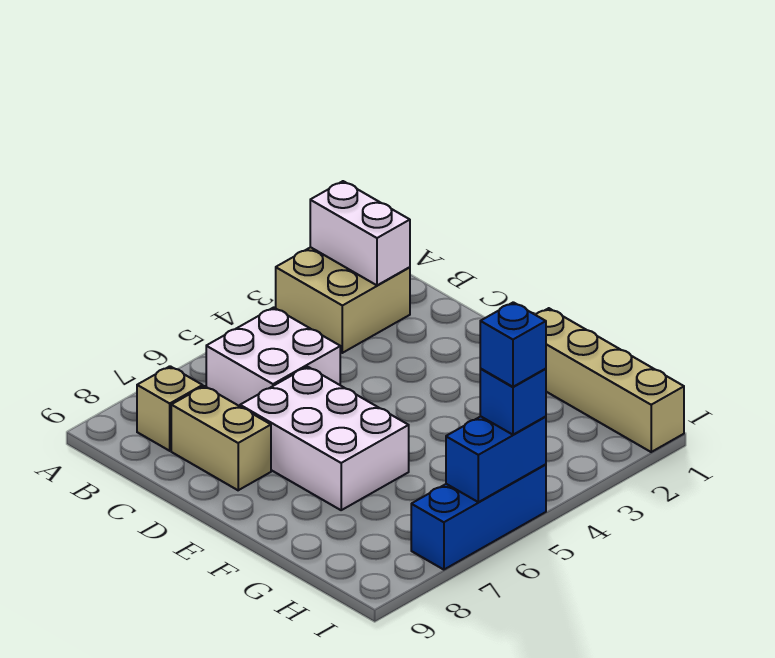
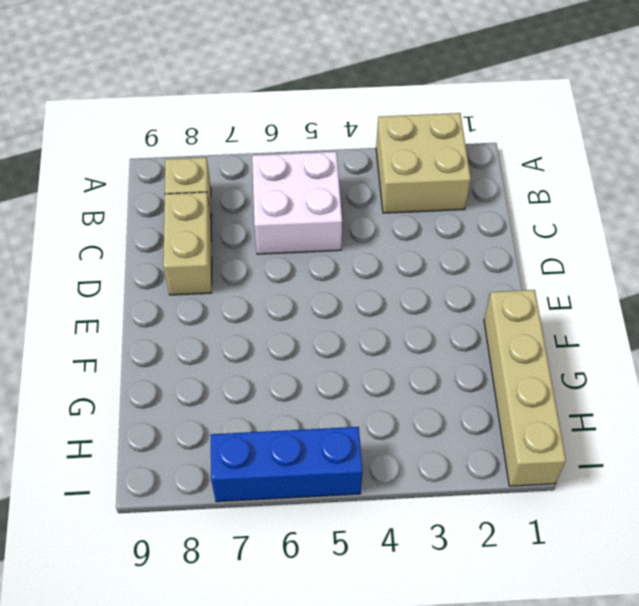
none -> white brick D6:F7 level 1
none -> white brick A2:B2 level 2

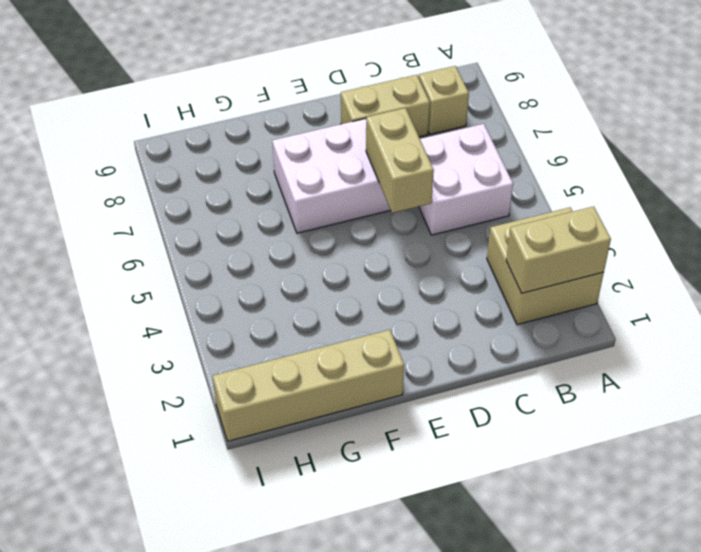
tan brick A2:B2 level 2 -> white brick A2:B2 level 2
tan brick D5:D6 level 2 -> none
none -> blue brick I5:I7 level 1
none -> blue brick I5:I6 level 2

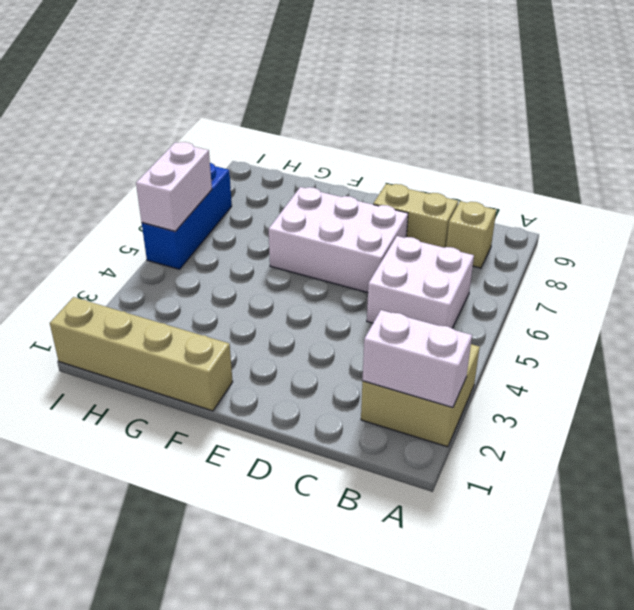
white brick I5:I6 level 2 -> blue brick I5:I6 level 2
none -> blue brick I5 level 3
none -> blue brick I5 level 4

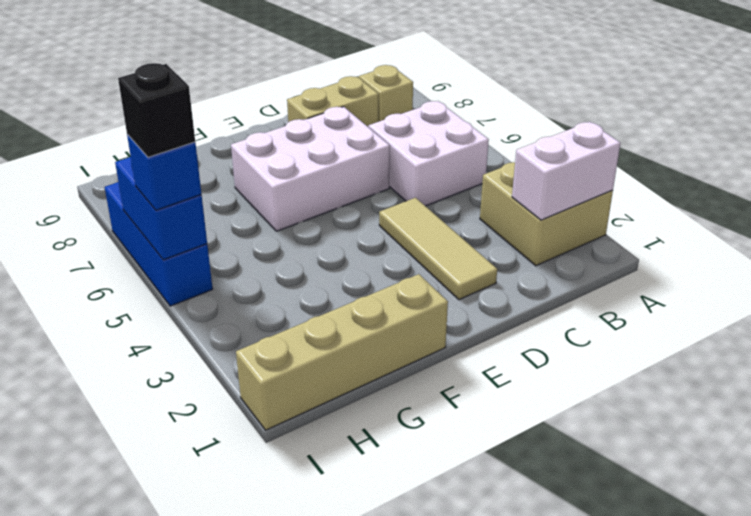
tan tile D2:D4 level 1 -> none
black brick I5 level 4 -> blue brick I5 level 4

